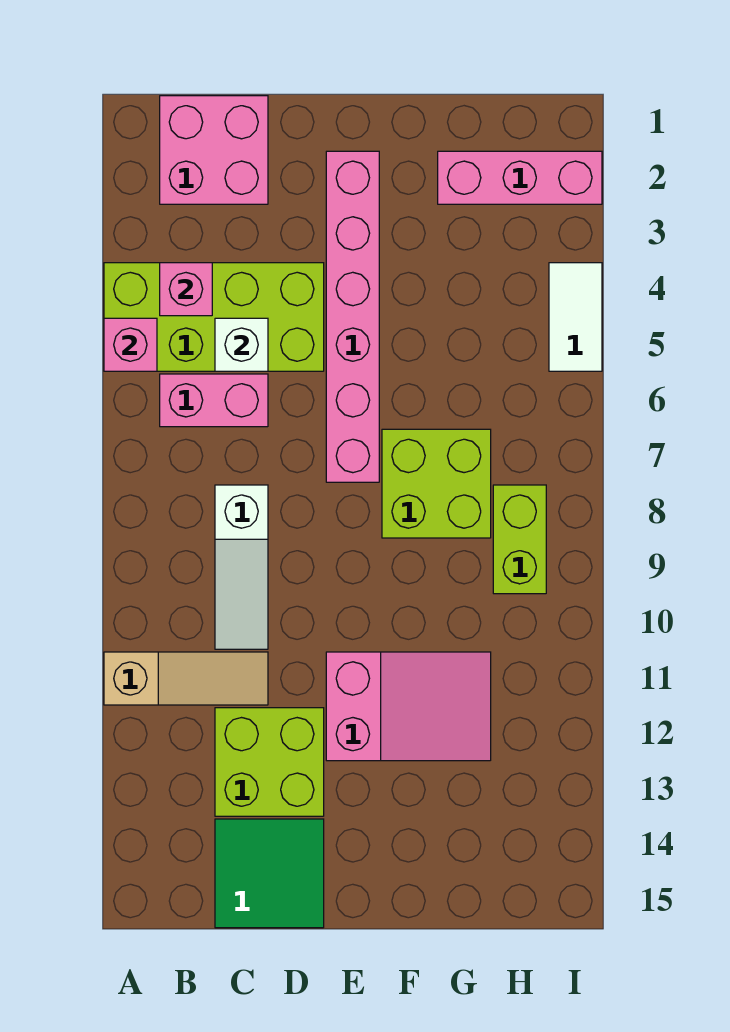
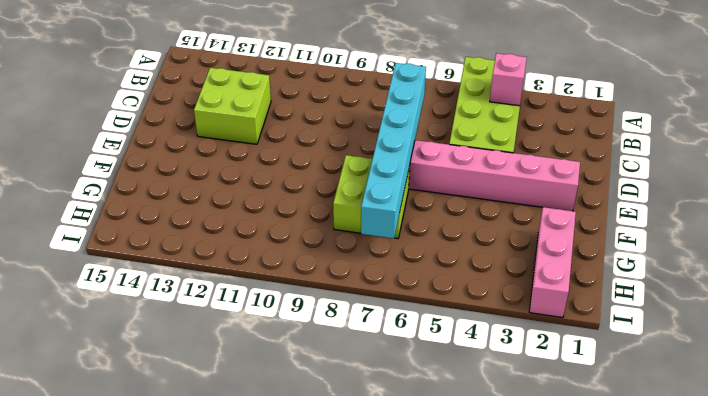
cyan brick C7:H7 level 2 -> none
none -> tan slope A11:C11 level 1 top A
none -> pink brick B1:C2 level 1
none -> pink brick B6:C6 level 1

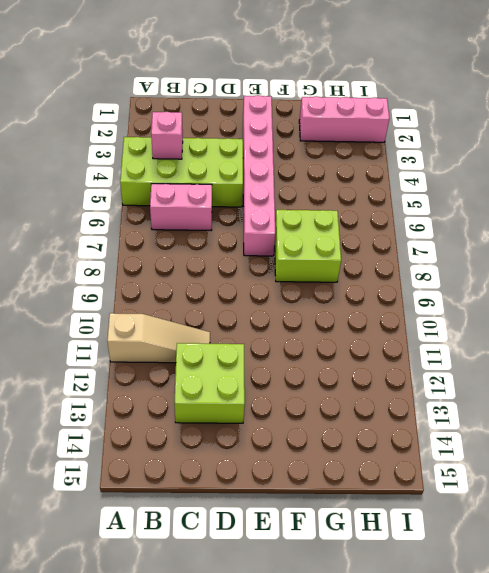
none -> pink brick B1:C2 level 1
none -> white slope C8:C10 level 1 top 8
none -> green tile C14:D15 level 1

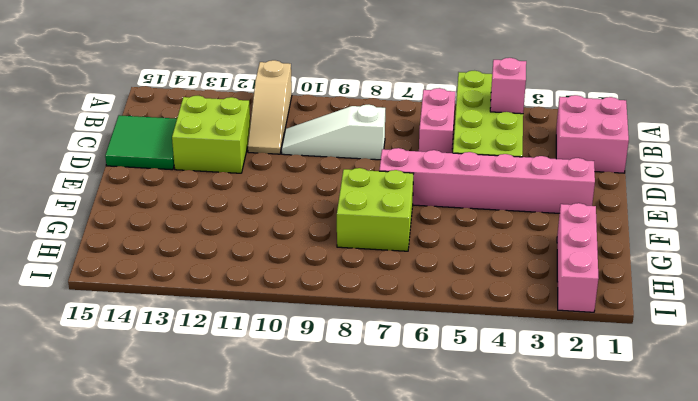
none -> pink slope E11:G12 level 1 top E
none -> lime brick H8:H9 level 1
none -> white tile I4:I5 level 1

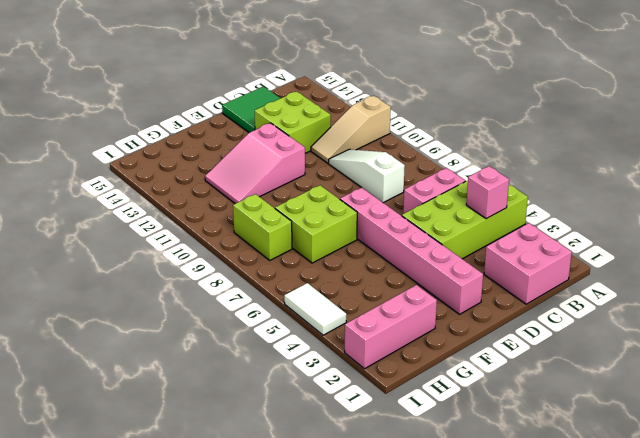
none -> pink brick A5 level 2
none -> white brick C5 level 2

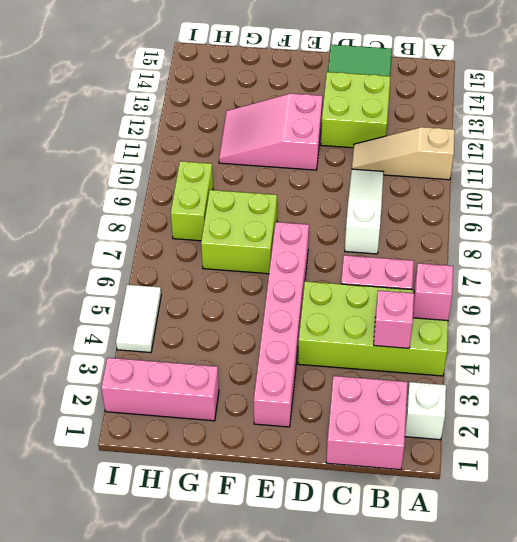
white brick A2 level 1 -> white brick C5 level 2

